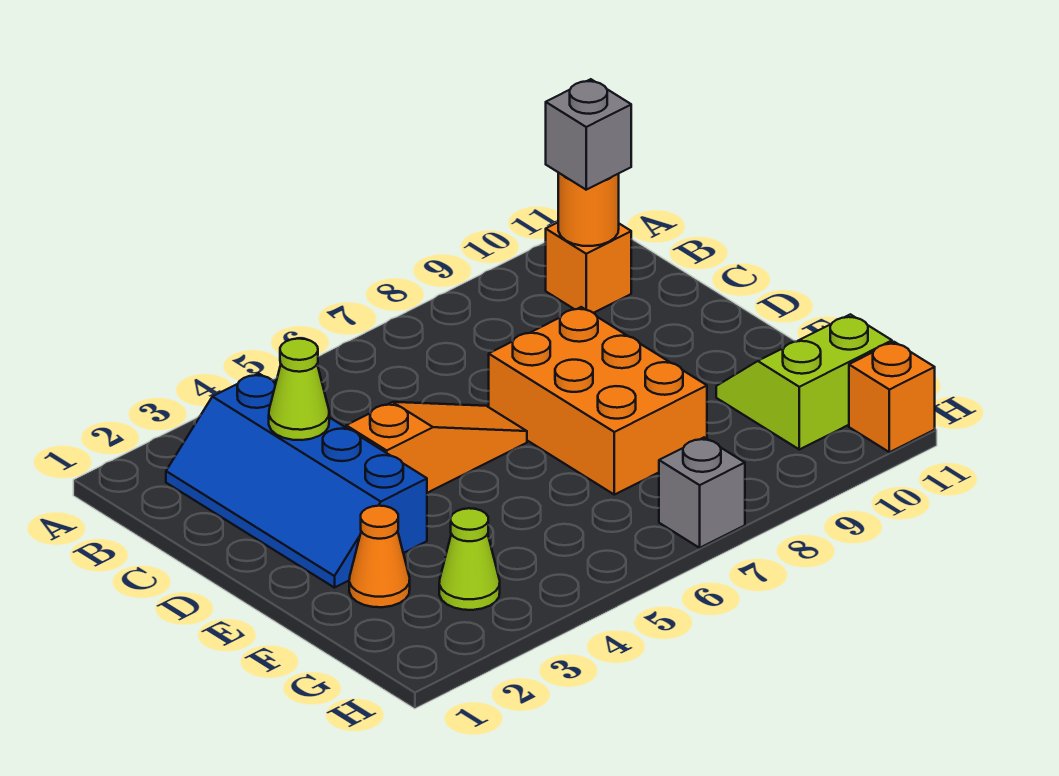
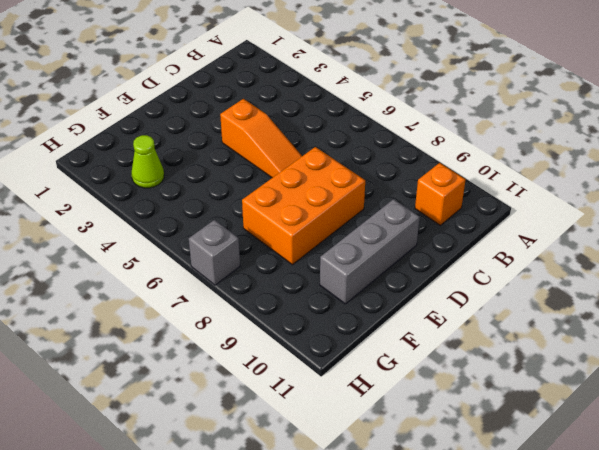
grey brick D10:F10 level 1 -> lime slope F10:G11 level 1 top G
none -> blue slope B2:E3 level 1 top 3
none -> orange cone F2 level 1
none -> orange brick H11 level 1

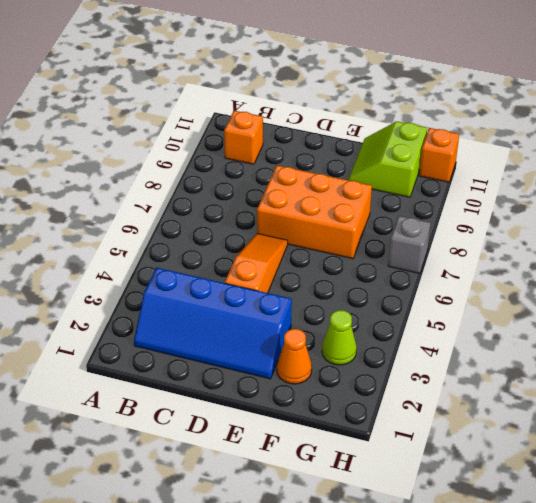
none -> orange round brick B10 level 2
none -> lime cone C3 level 2
none -> grey brick B10 level 3

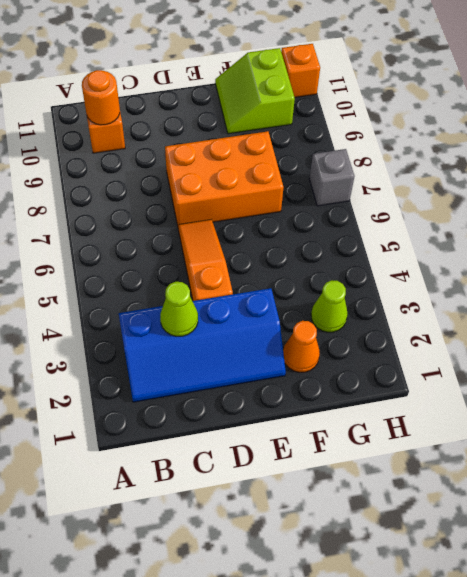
none -> grey brick B10 level 3

